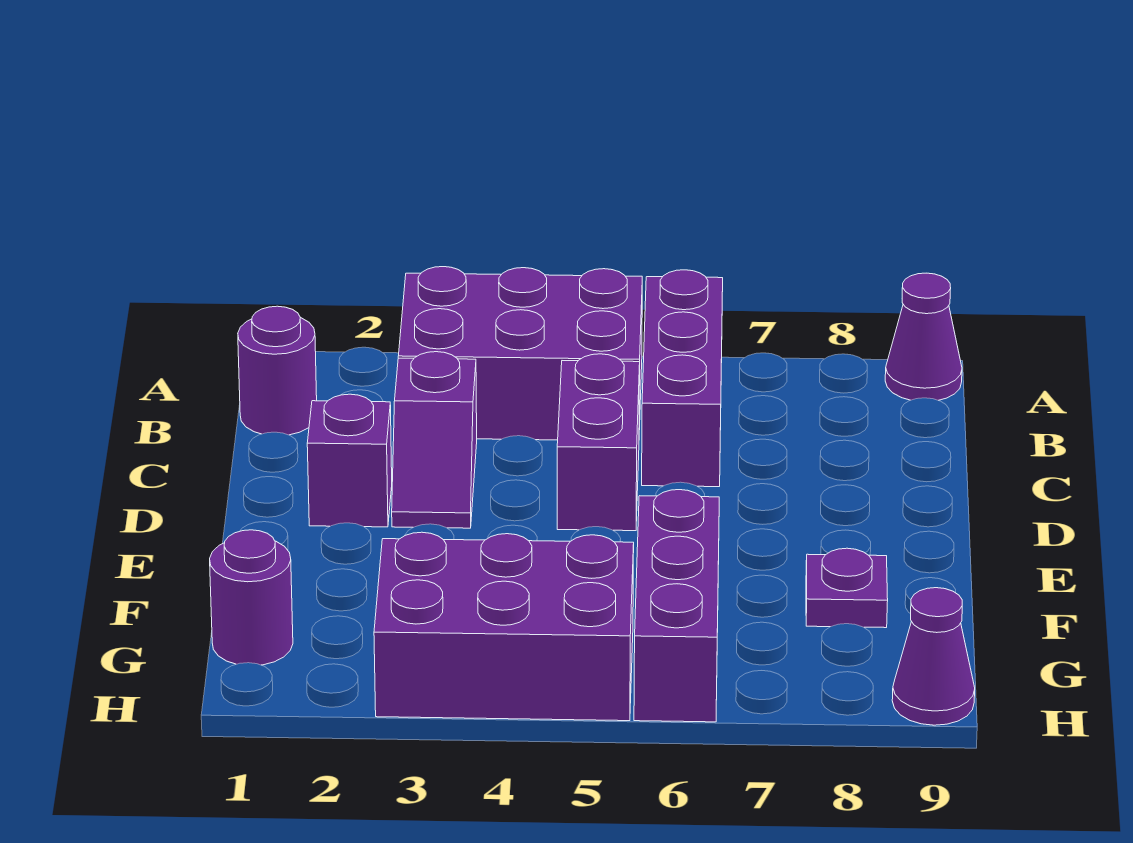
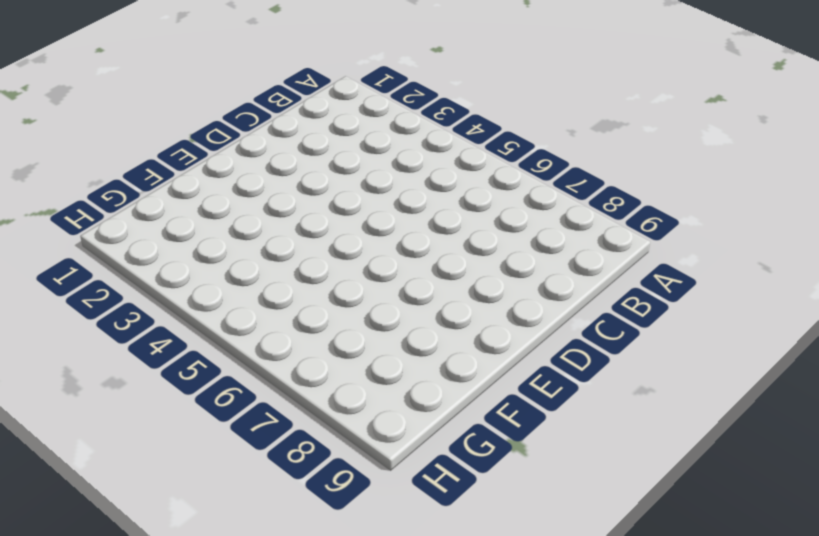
none -> purple brick A3:B5 level 1
none -> purple brick A6:C6 level 1
none -> purple cone A9 level 1

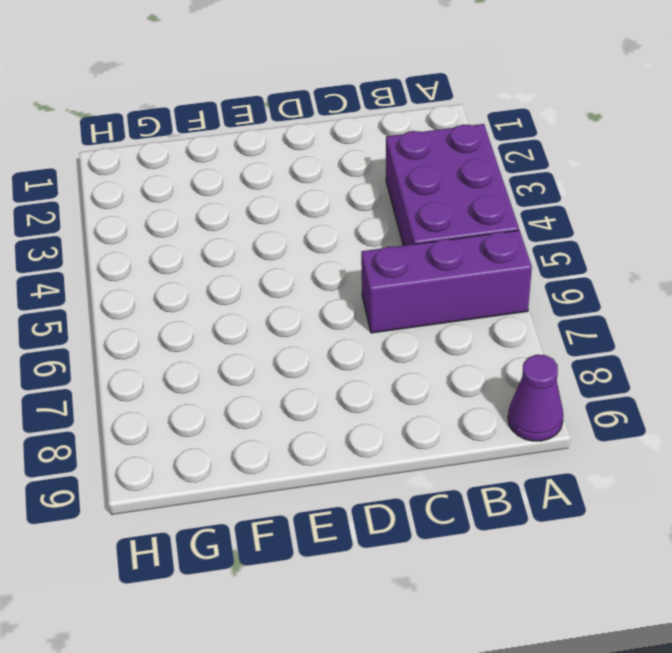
none -> purple round brick B1 level 1
none -> purple slope C3:D3 level 1 top C
none -> purple brick C5:D5 level 1

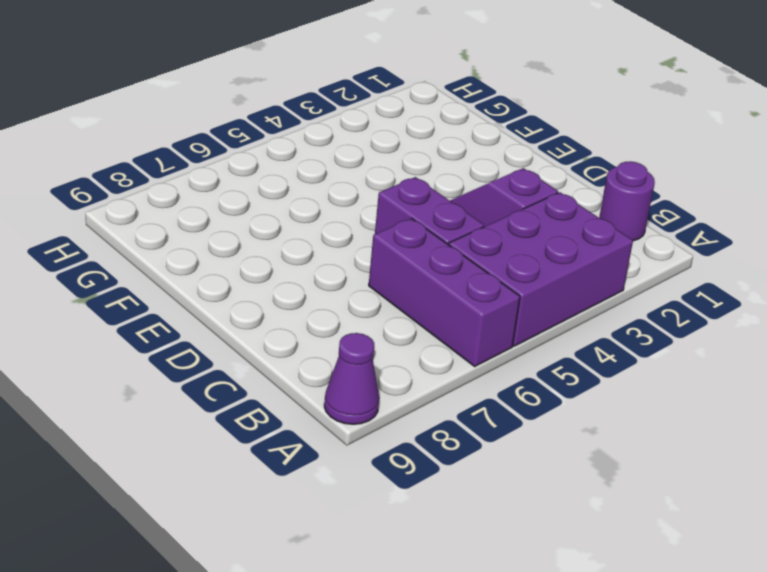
none -> purple brick D2 level 1
none -> purple brick F6:H6 level 1
none -> purple plate F8 level 1

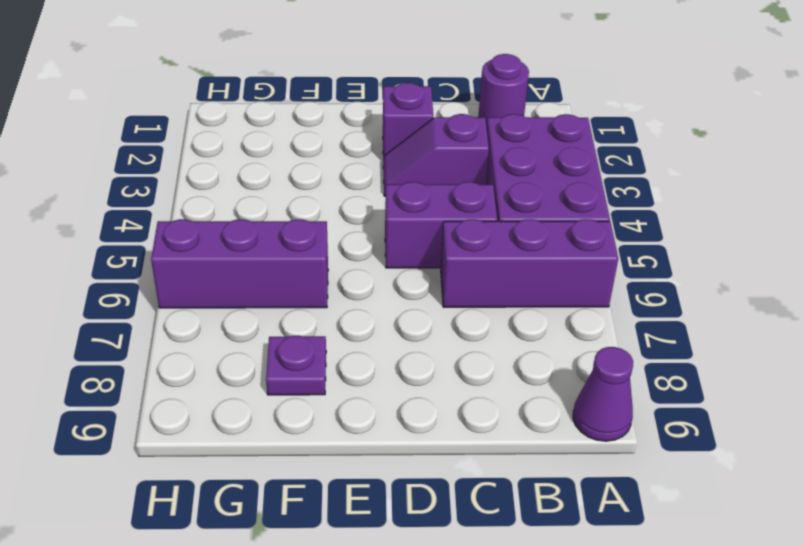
none -> purple round brick G1 level 1
none -> purple brick G3:H5 level 1
none -> purple cone H9 level 1

